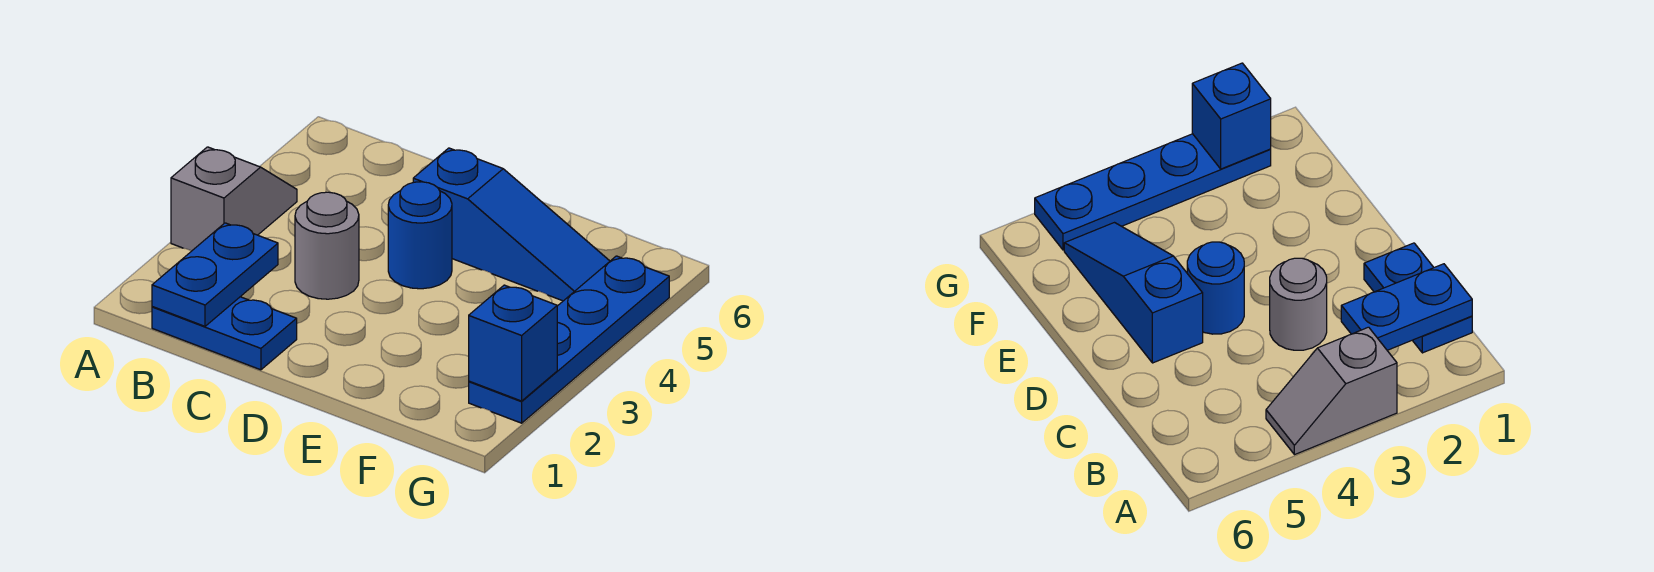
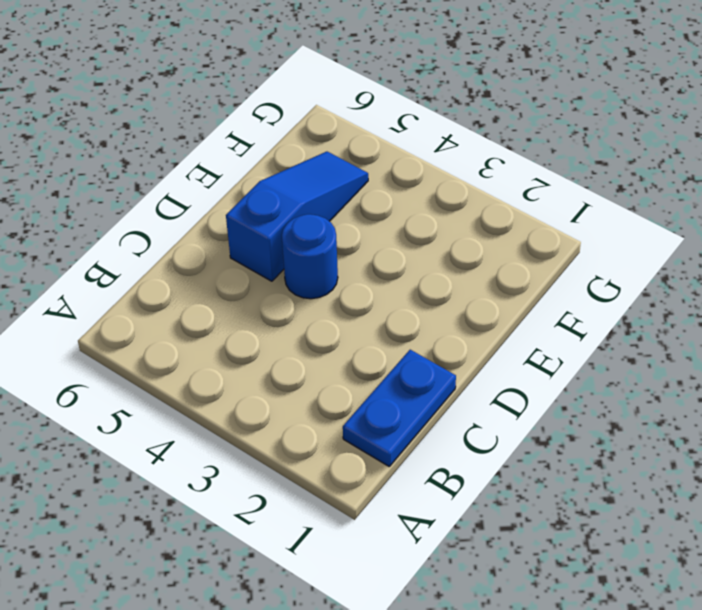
none -> grey slope A3:A4 level 1 top 3
none -> grey round brick C3 level 1

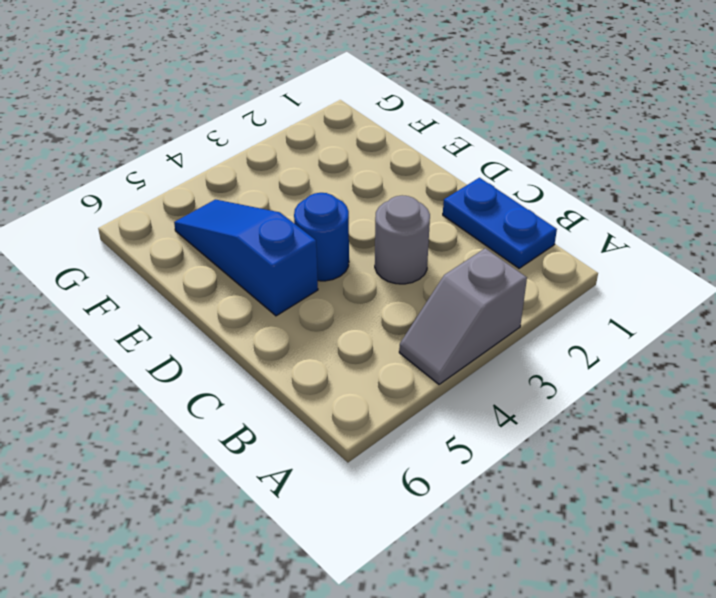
none -> blue plate G2:G5 level 1
none -> blue plate B1:B2 level 2

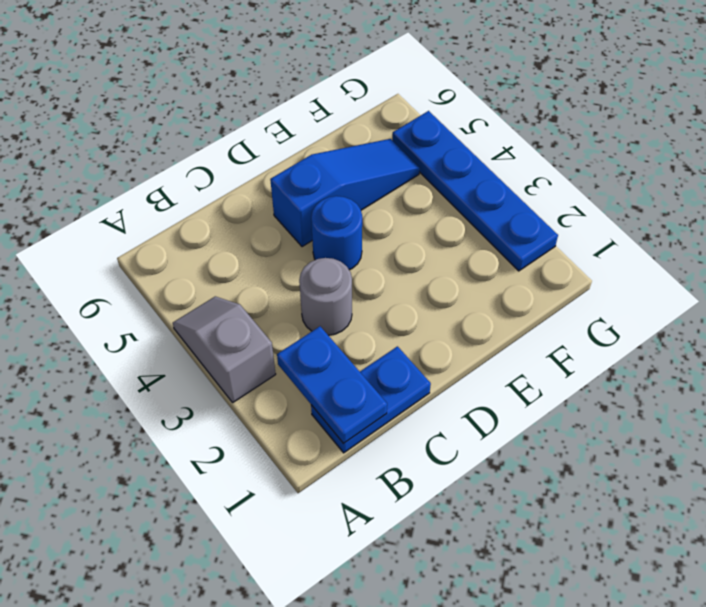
none -> blue brick G2 level 2

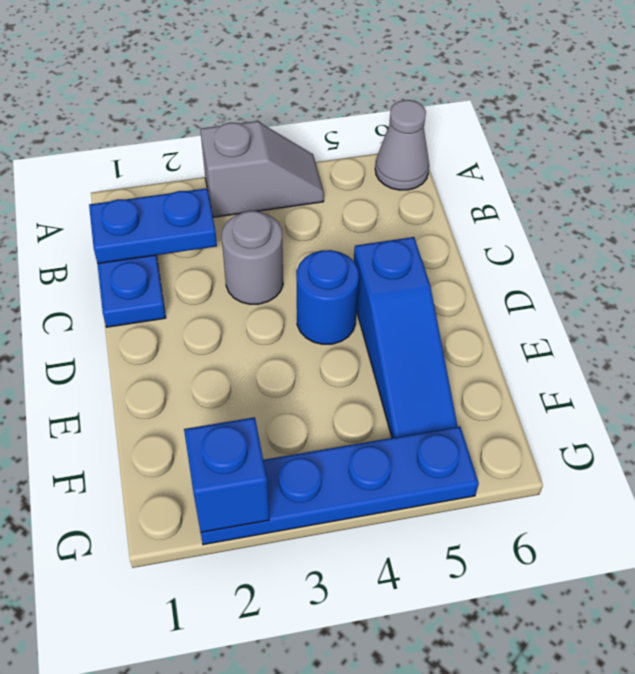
grey cone A6 level 1 -> none

